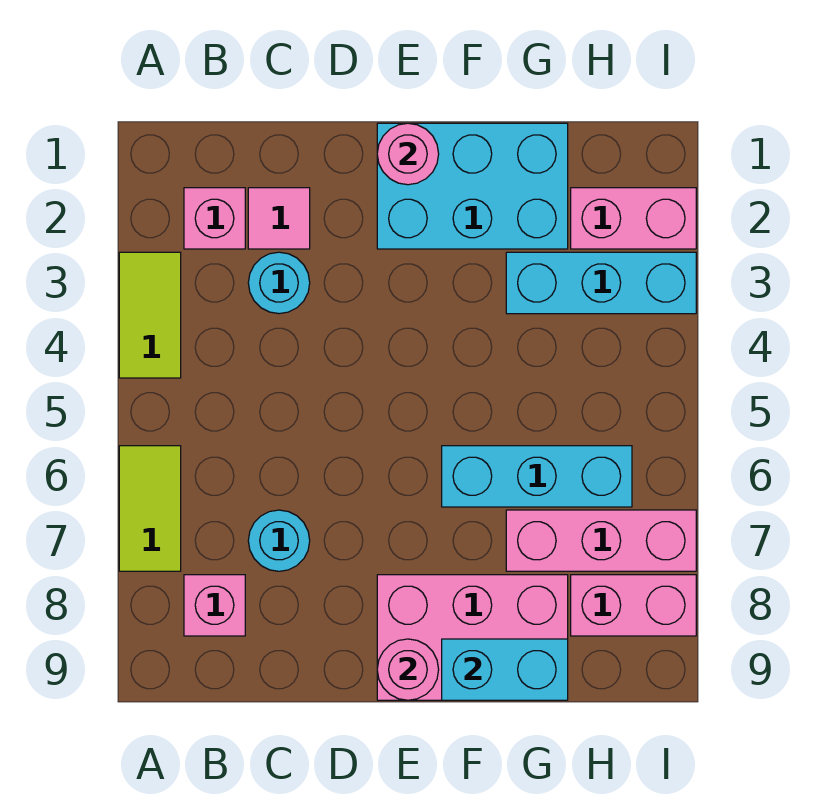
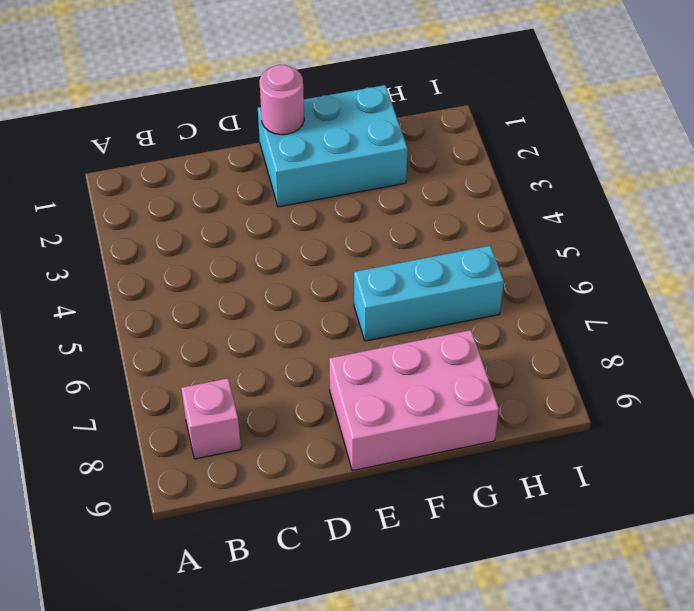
none -> lime tile A3:A4 level 1
none -> lime tile A6:A7 level 1
none -> pink brick B2 level 1

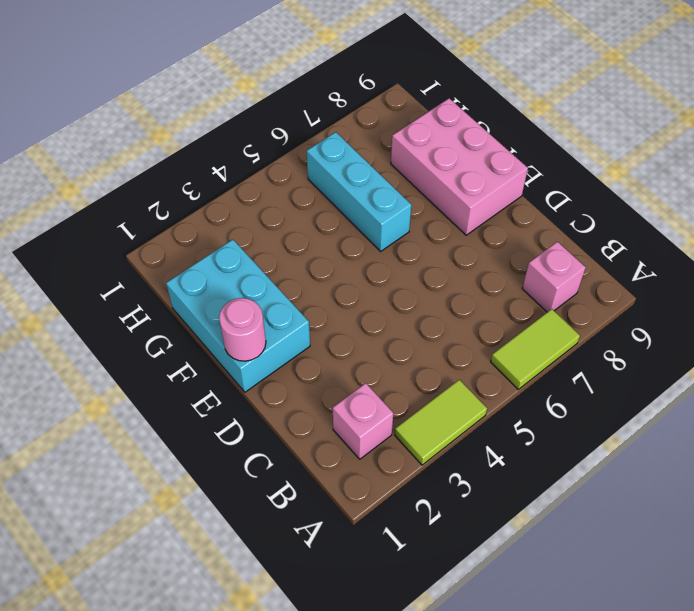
none -> pink tile C2 level 1
none -> cyan round brick C3 level 1
none -> cyan round brick C7 level 1

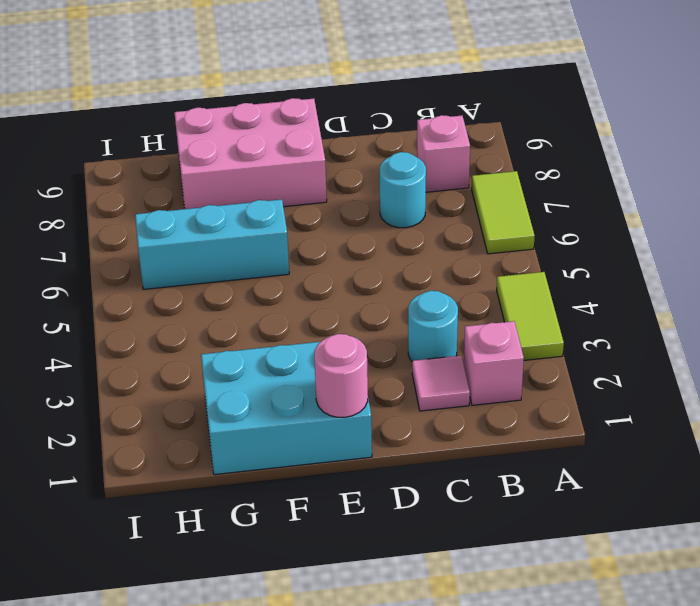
none -> cyan brick G3:I3 level 1
none -> pink brick G7:I7 level 1
none -> pink brick H2:I2 level 1

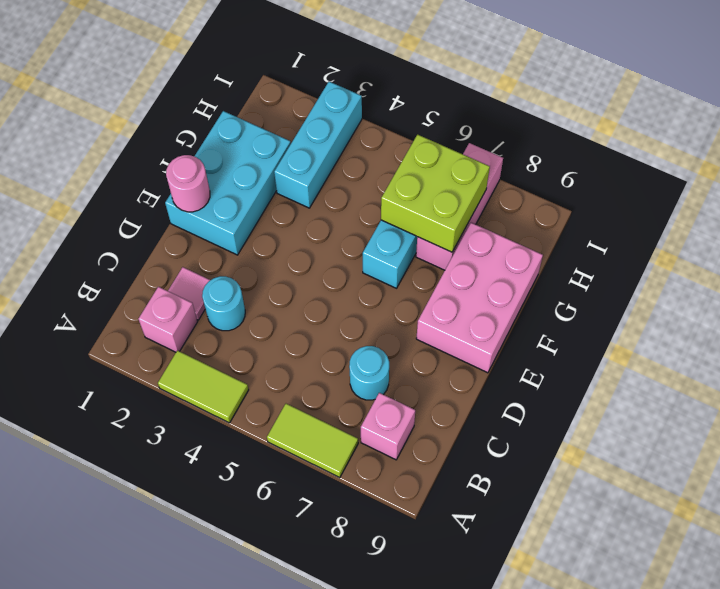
lime brick G6:H7 level 2 -> none
none -> pink brick H2:I2 level 1
none -> pink brick H8:I8 level 1
none -> pink round brick E9 level 2

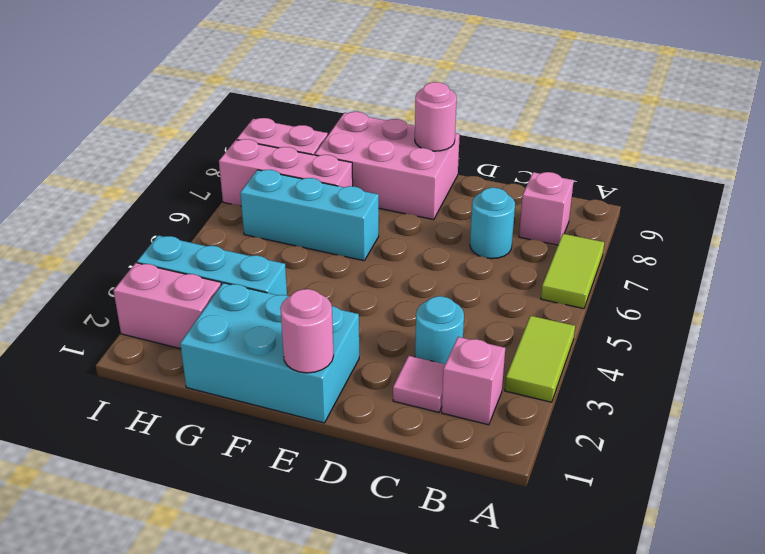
none -> cyan brick F9:G9 level 2

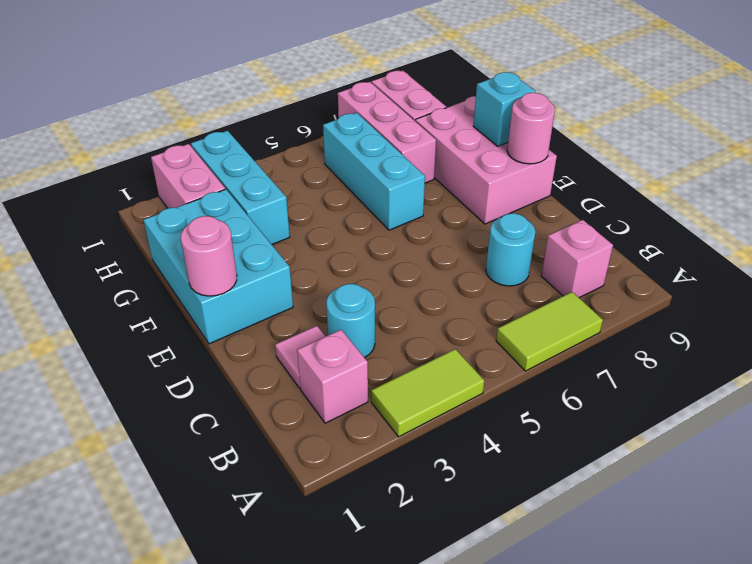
cyan brick F9 level 2 -> cyan brick F9:G9 level 2

